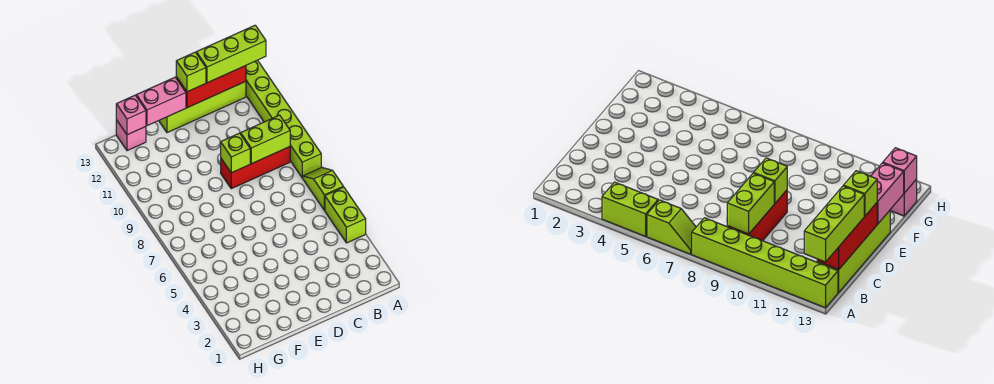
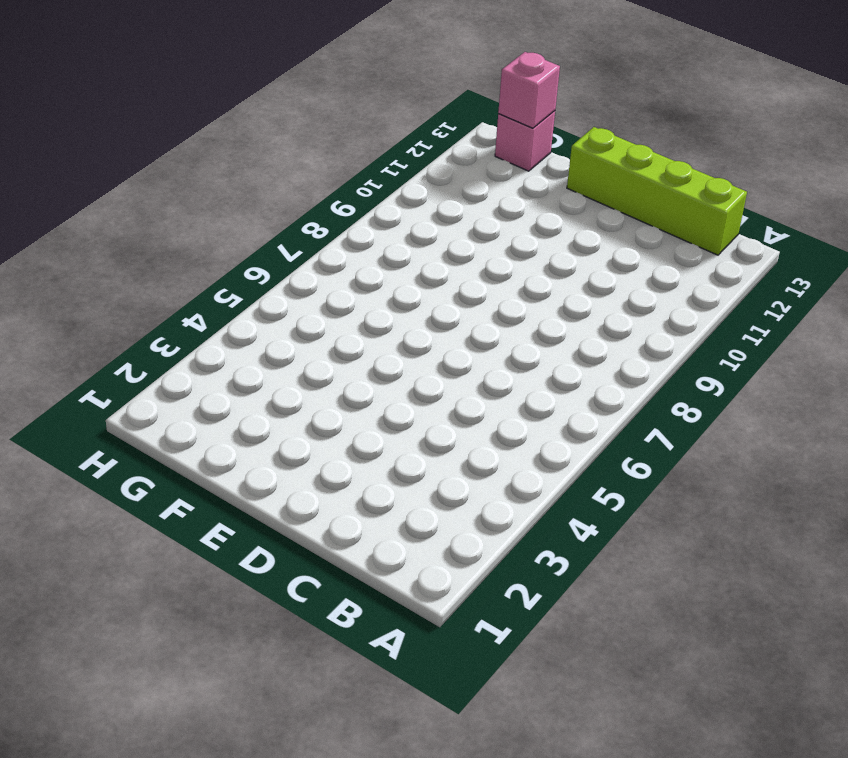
none -> lime brick A4:A5 level 1
none -> lime slope A6:A7 level 1 top 6
none -> lime brick A8:A13 level 1

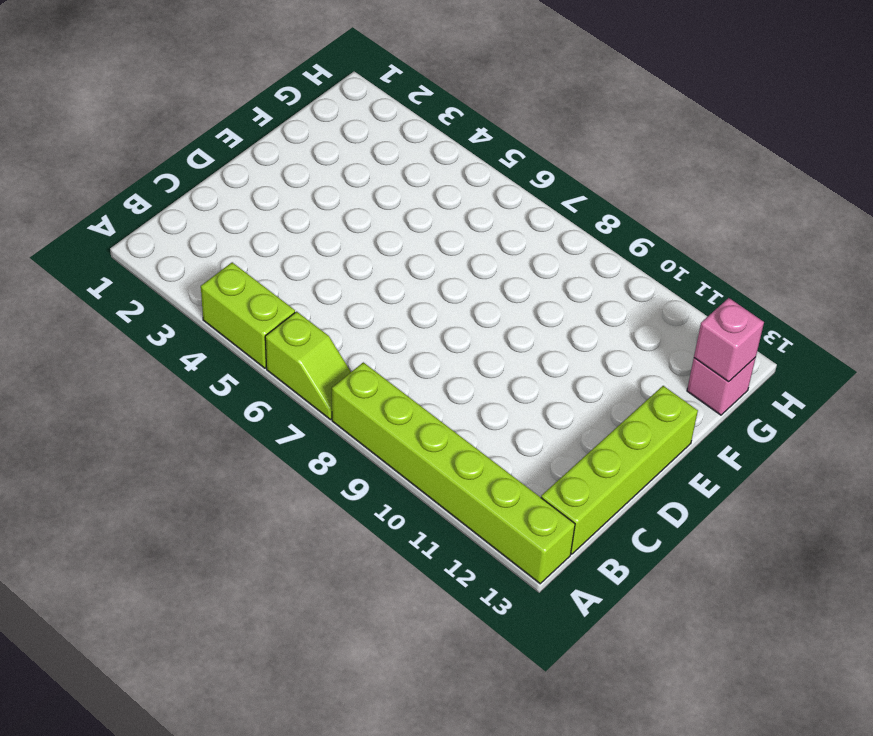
none -> red brick B9:D9 level 1
none -> lime brick B9:C9 level 2
none -> red brick B13:D13 level 2

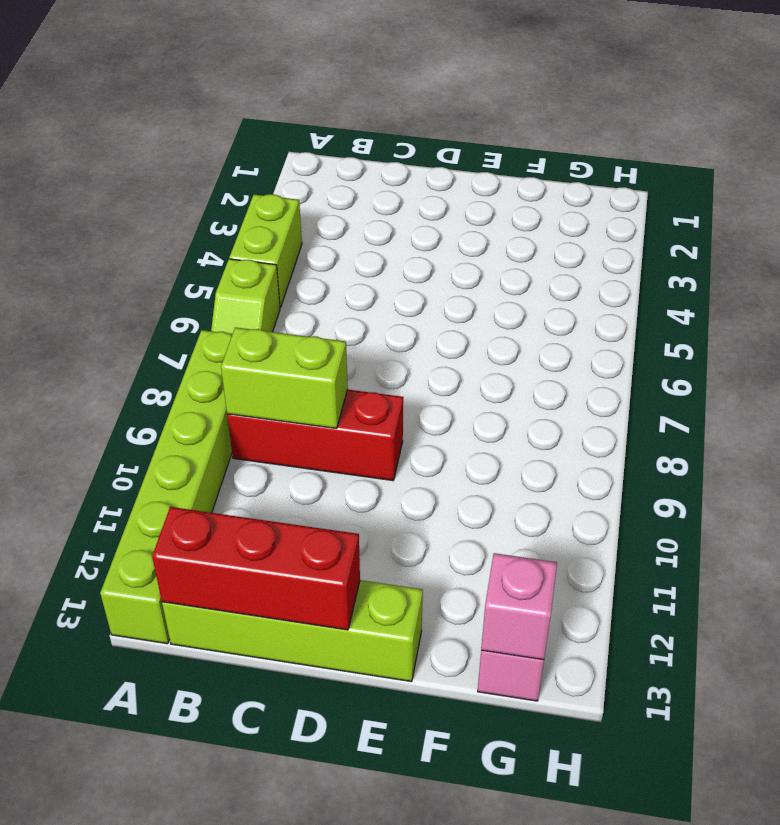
none -> lime brick D9 level 2
none -> pink brick E13:F13 level 2
none -> lime brick A13:C13 level 3

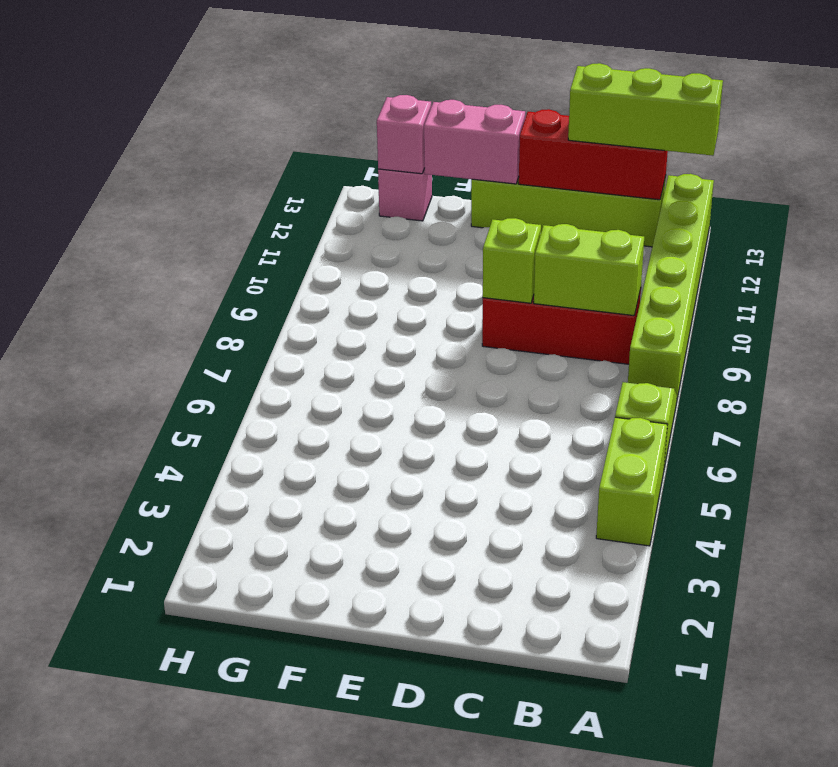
none -> lime brick D13 level 3

